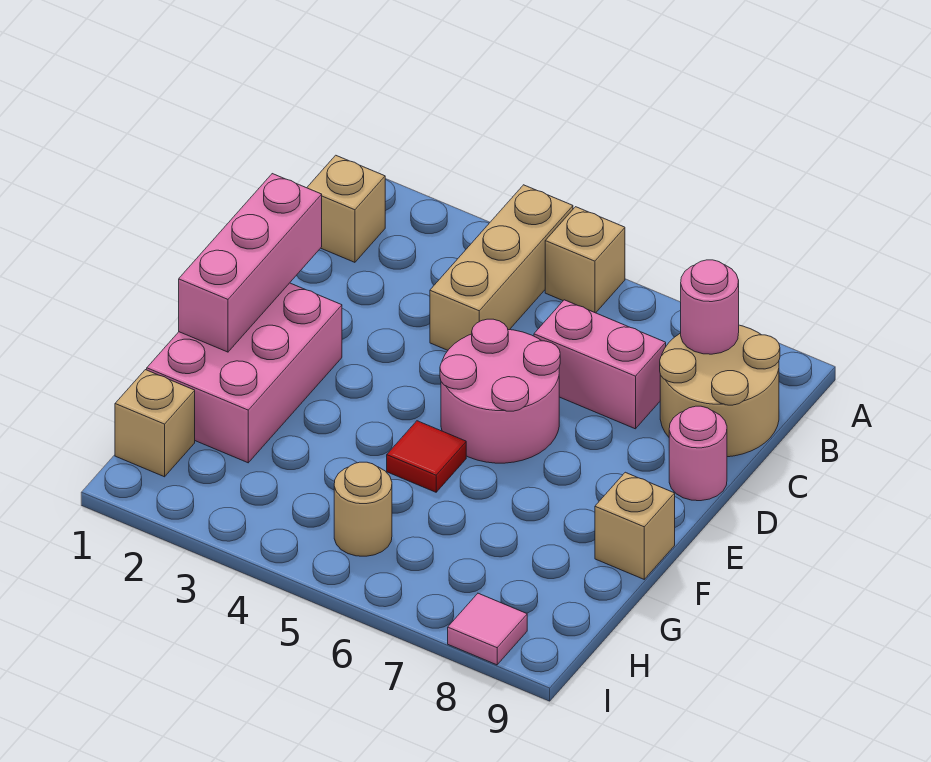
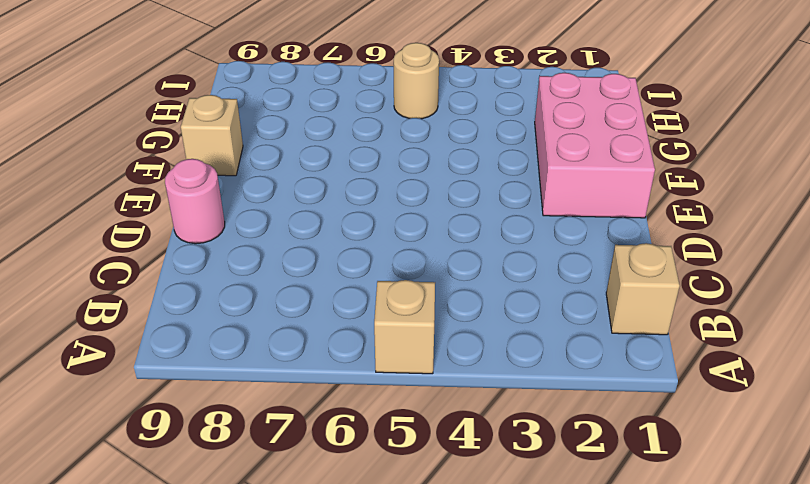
none -> tan brick A4:C4 level 1
none -> tan round brick B8:C9 level 1
none -> pink brick C6:C7 level 1

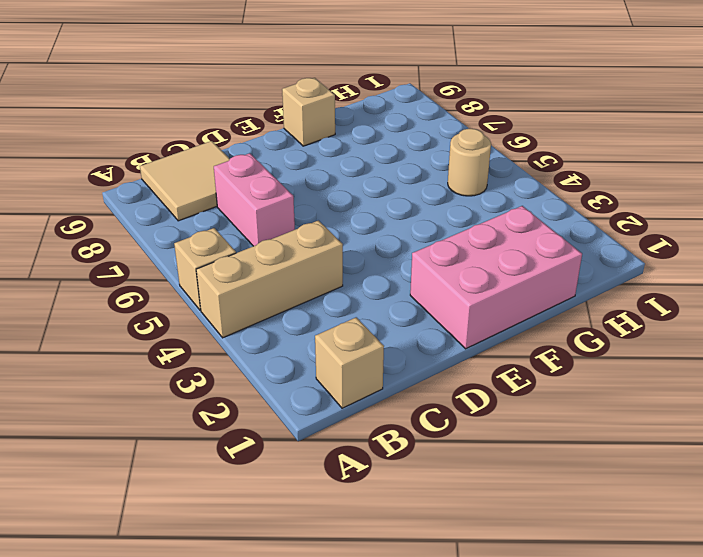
tan tile B8:C9 level 1 -> tan round brick B8:C9 level 1
none -> pink round brick D5:E6 level 1
none -> pink round brick D9 level 1
none -> red tile F5 level 1

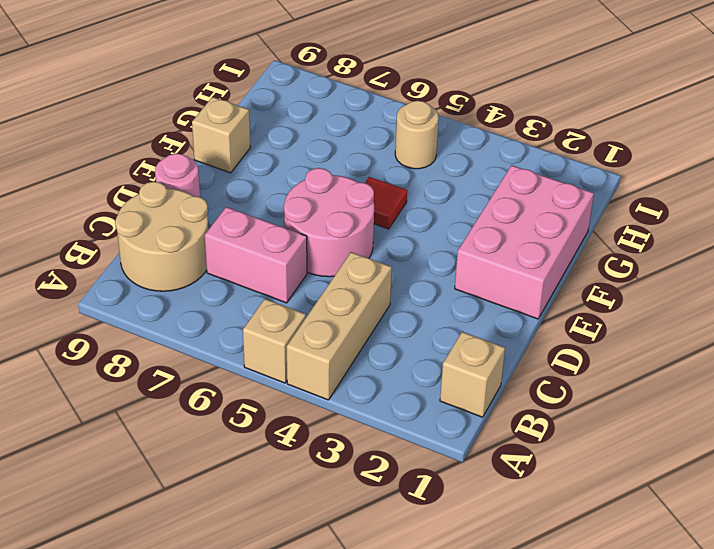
none -> tan brick H1 level 1
none -> pink tile I8 level 1
none -> pink round brick B8 level 2

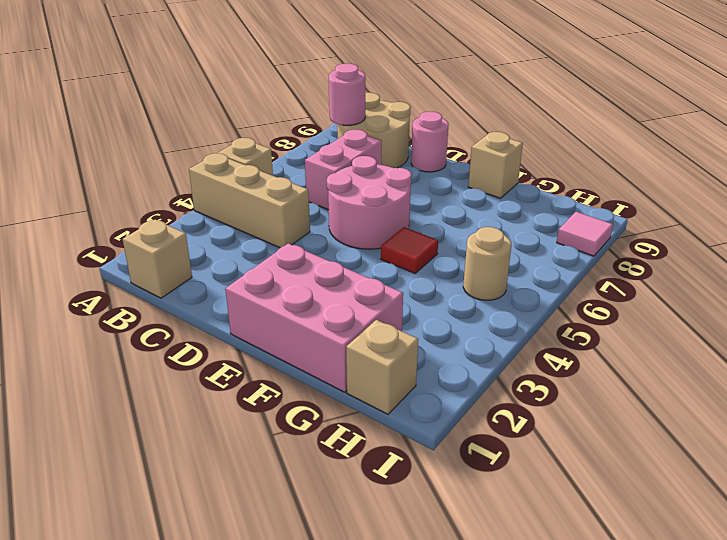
none -> pink brick D1:F1 level 2

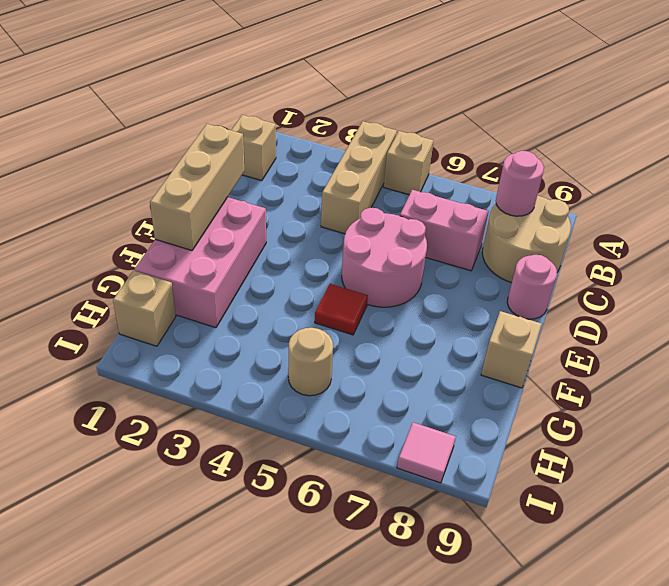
tan brick D1:F1 level 2 -> pink brick D1:F1 level 2

